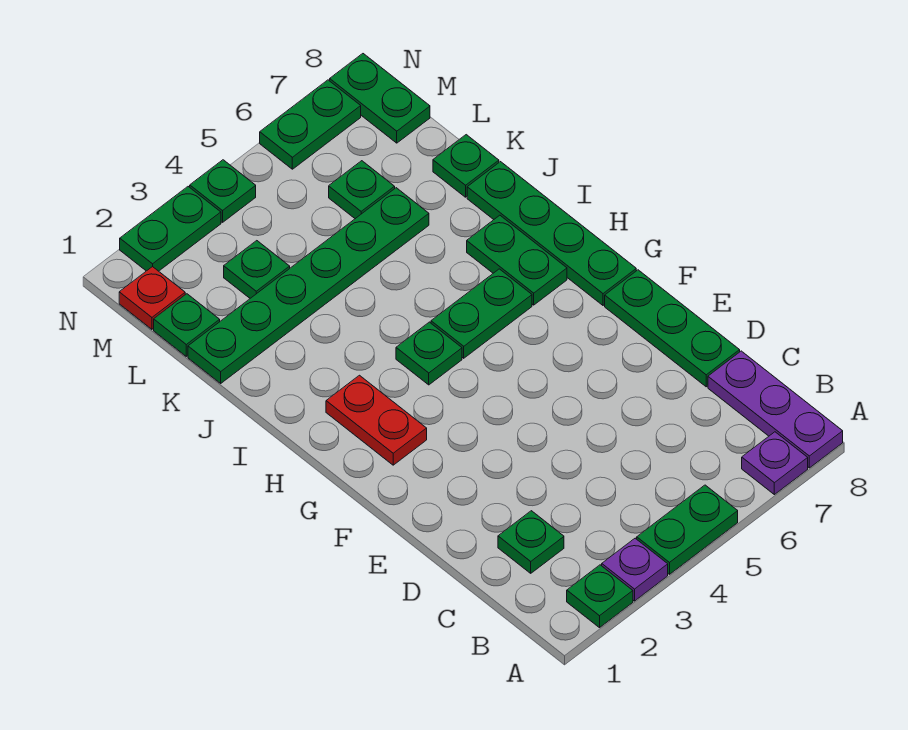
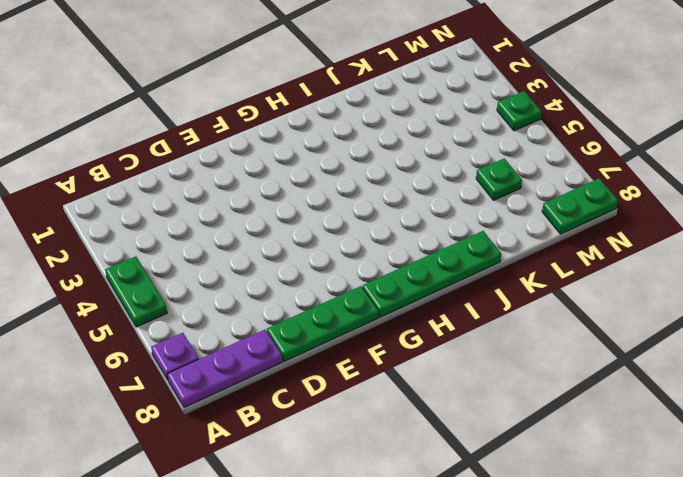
none -> green plate A2 level 1
none -> purple plate A3 level 1
none -> green plate C2 level 1

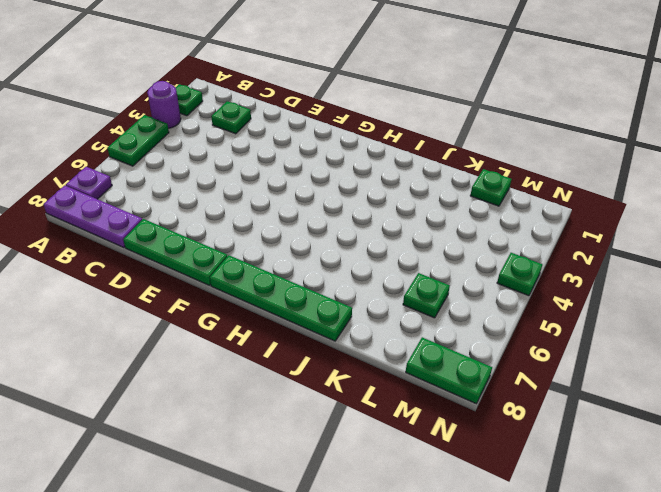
purple round brick A3 level 1 -> purple plate A3 level 1
none -> red plate G2:H2 level 1
none -> green plate H4 level 1
none -> green plate H5:H6 level 1

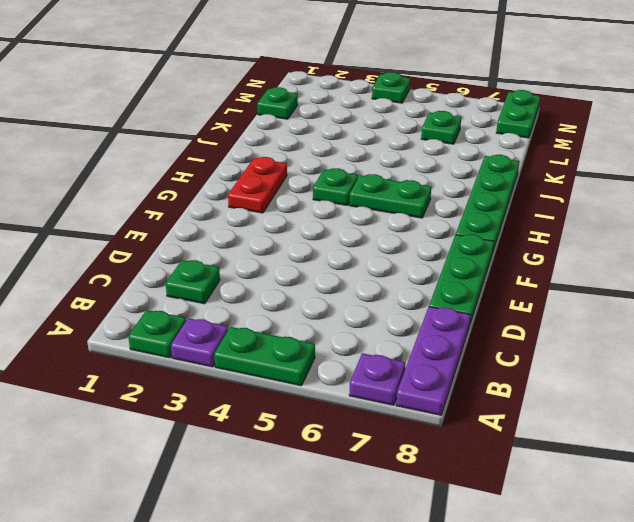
none -> green plate H7:I7 level 1
none -> green plate K1:K6 level 1
none -> green plate K8 level 1

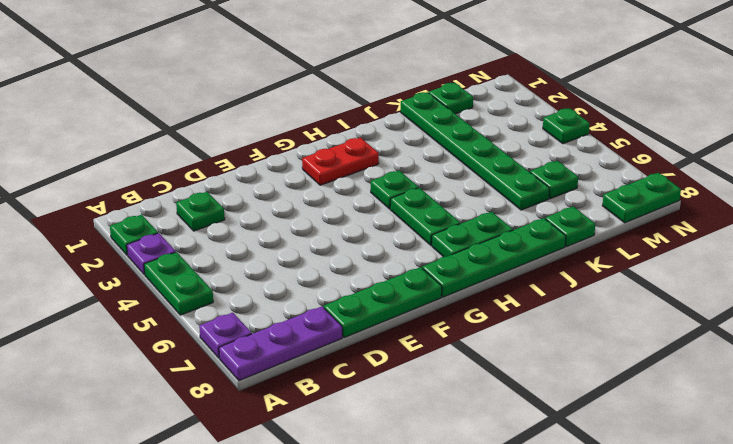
none -> green plate L3 level 1
none -> red plate M1 level 1
none -> green plate N2:N3 level 1

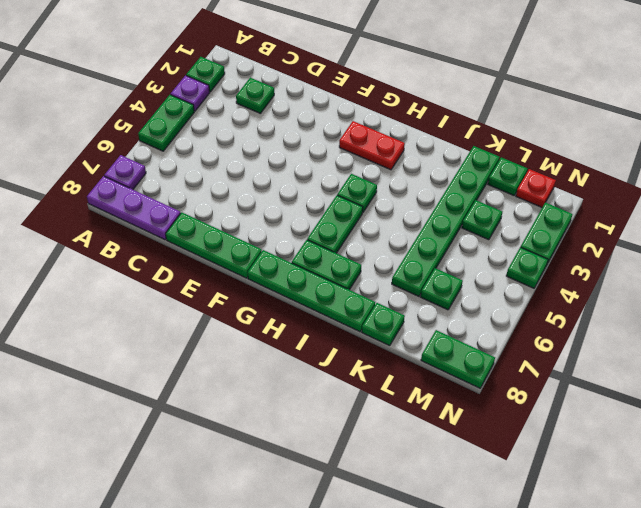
none -> green plate N6:N7 level 1

